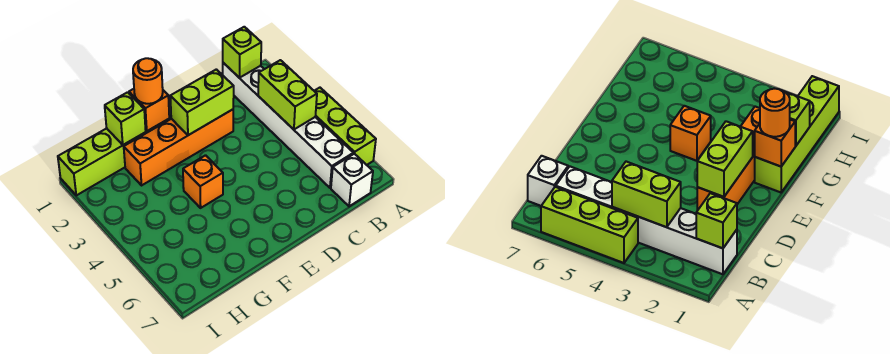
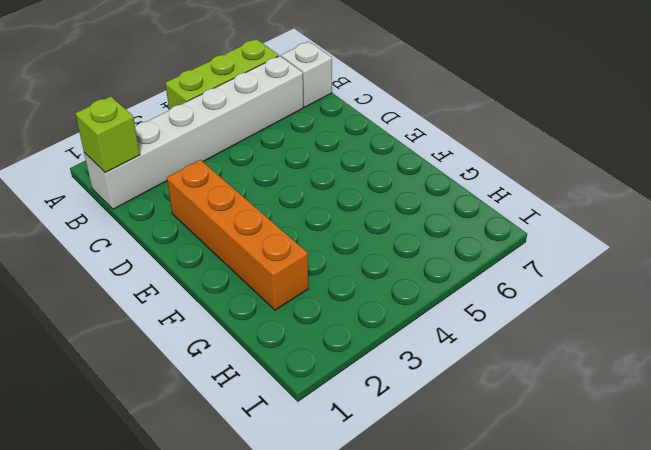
none -> lime brick F1:I1 level 1
none -> orange brick F4 level 1
none -> lime brick B3:B4 level 2

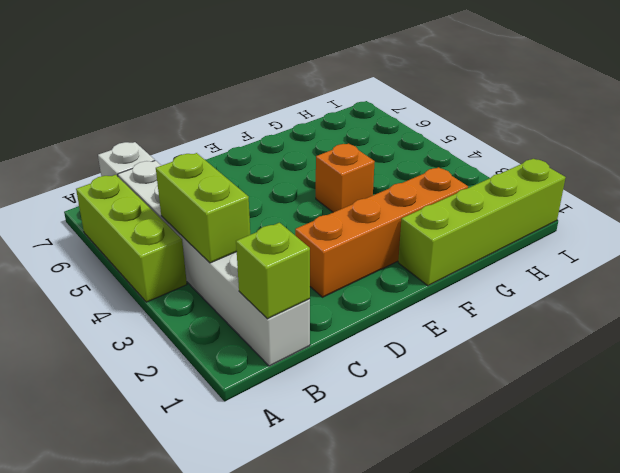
none -> lime brick D2:E2 level 2
none -> orange brick F1 level 2
none -> lime brick G1 level 2

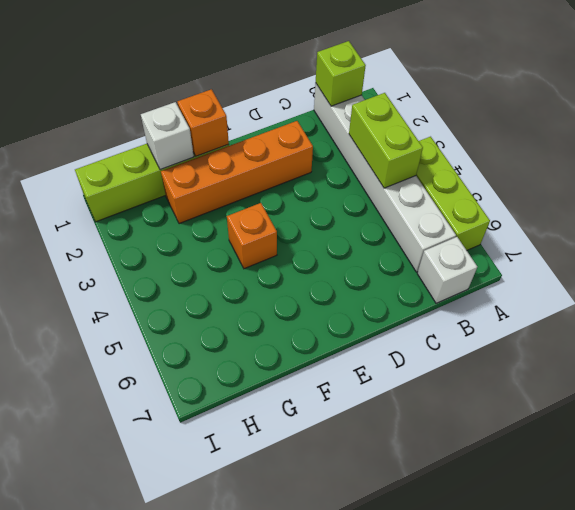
white brick G1 level 2 -> lime brick G1 level 2
none -> lime brick D2:E2 level 2
none -> orange round brick F1 level 3

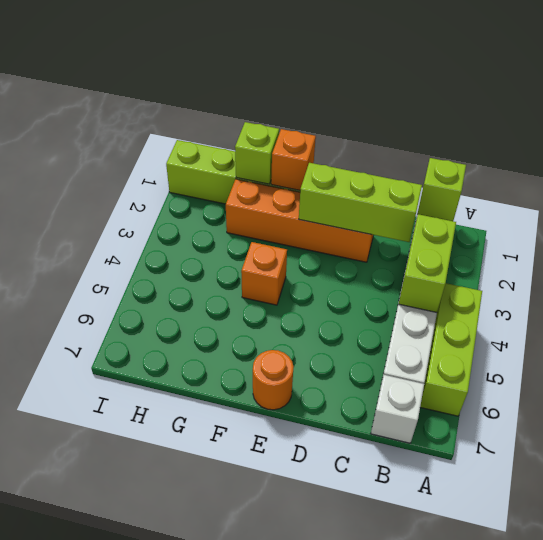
lime brick C2:E2 level 2 -> lime brick D2:E2 level 2
orange round brick E7 level 1 -> orange round brick F1 level 3

